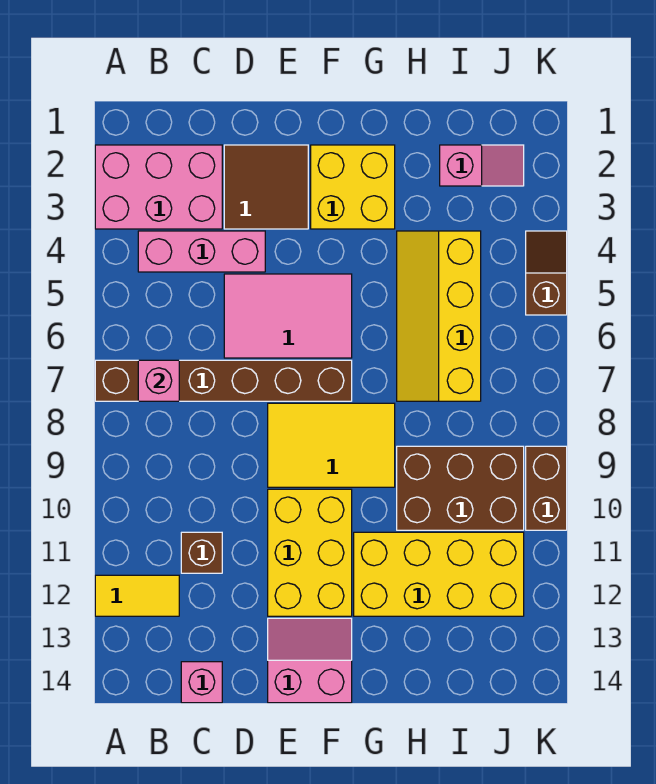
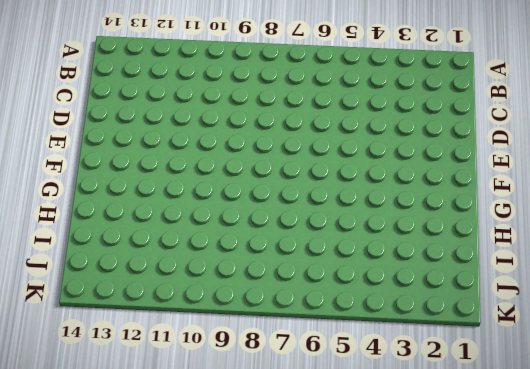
none -> pink brick A2:C3 level 1
none -> brown brick A7:F7 level 1
none -> yellow tile A12:B12 level 1

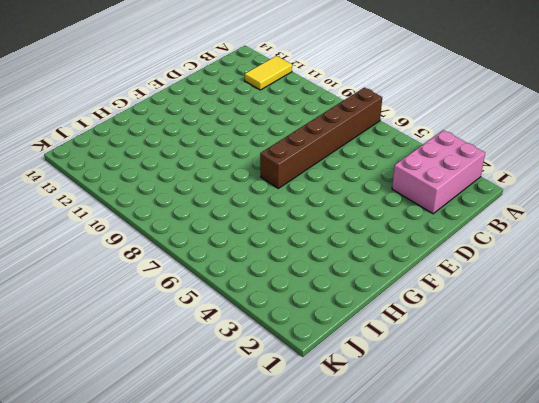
none -> pink brick B4:D4 level 1
none -> brown brick C11 level 1
none -> pink brick C14 level 1

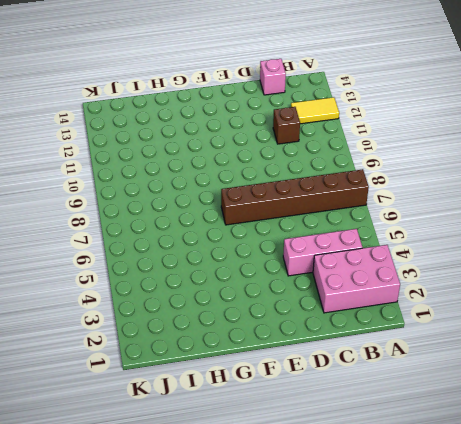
none -> brown tile D2:E3 level 1
none -> pink tile D5:F6 level 1
none -> yellow tile E8:G9 level 1

